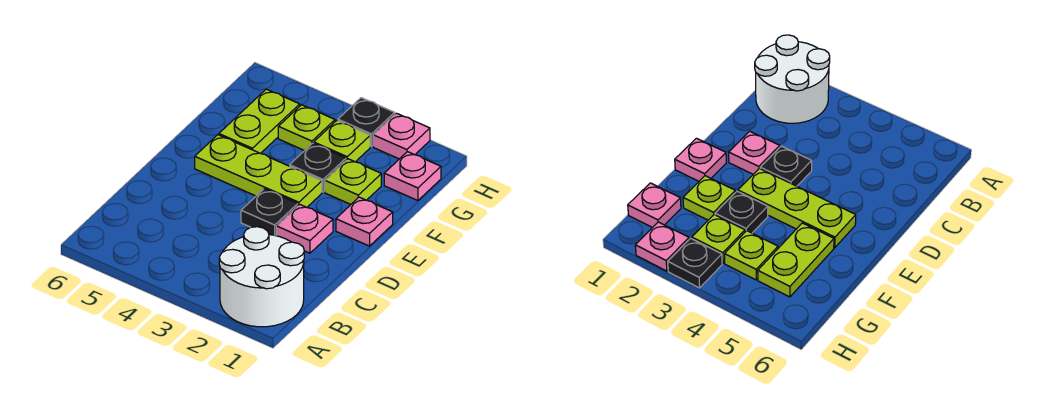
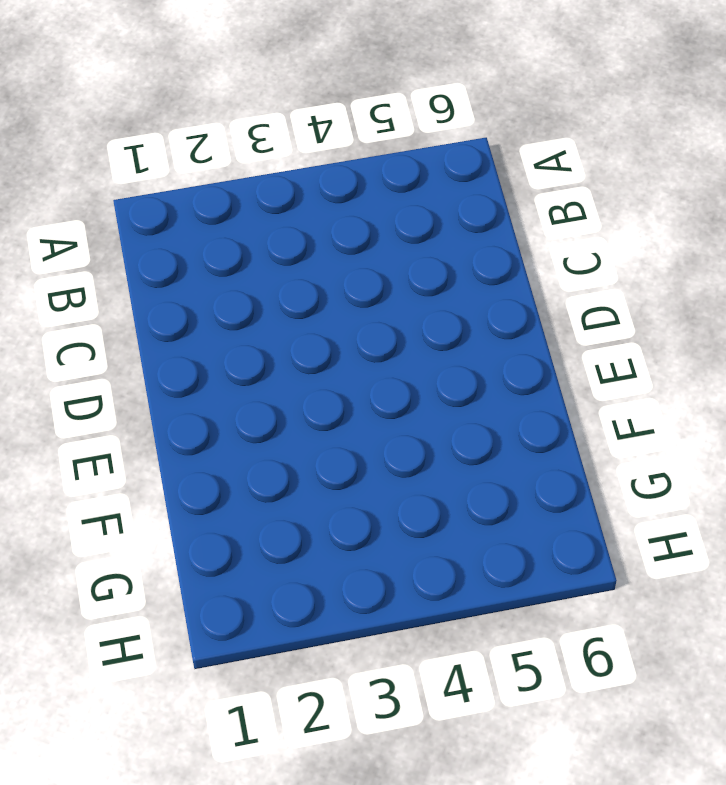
none -> white round brick A1:B2 level 1
none -> pink plate D2 level 1
none -> black plate D3 level 1

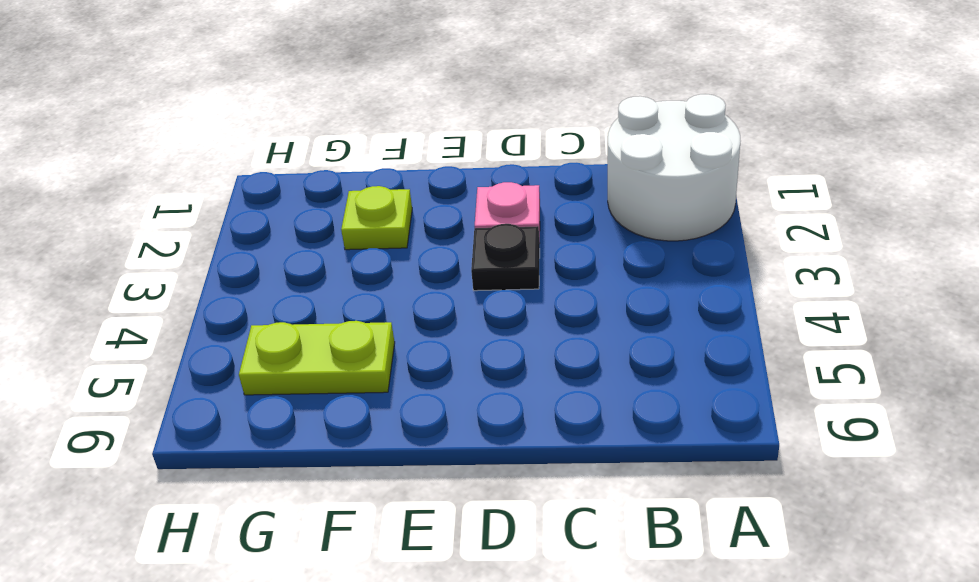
none -> pink plate E1 level 1
none -> lime plate E3:E5 level 1
none -> black plate F3 level 1

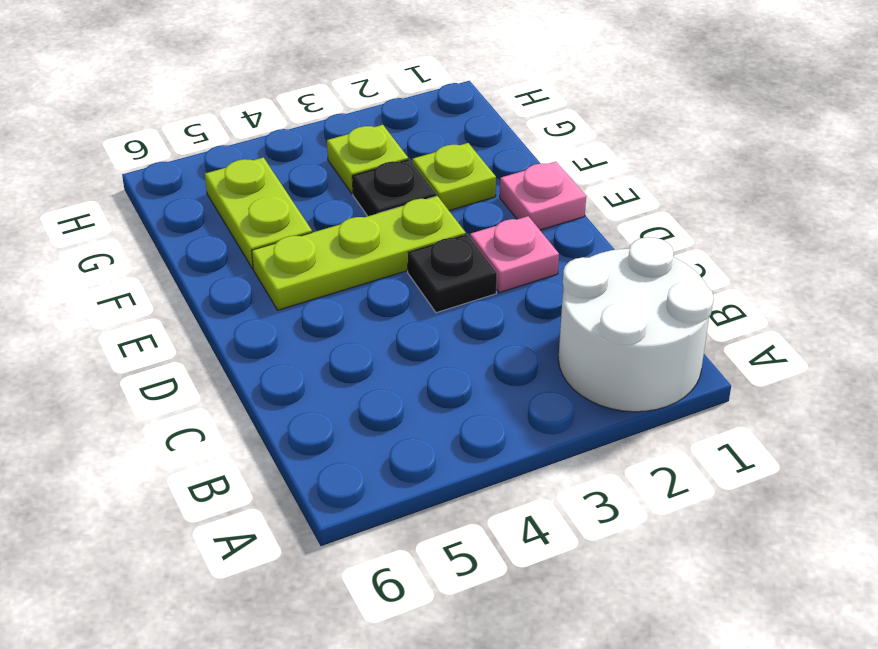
none -> pink plate G1 level 1
none -> lime plate G4 level 1
none -> pink plate H2 level 1

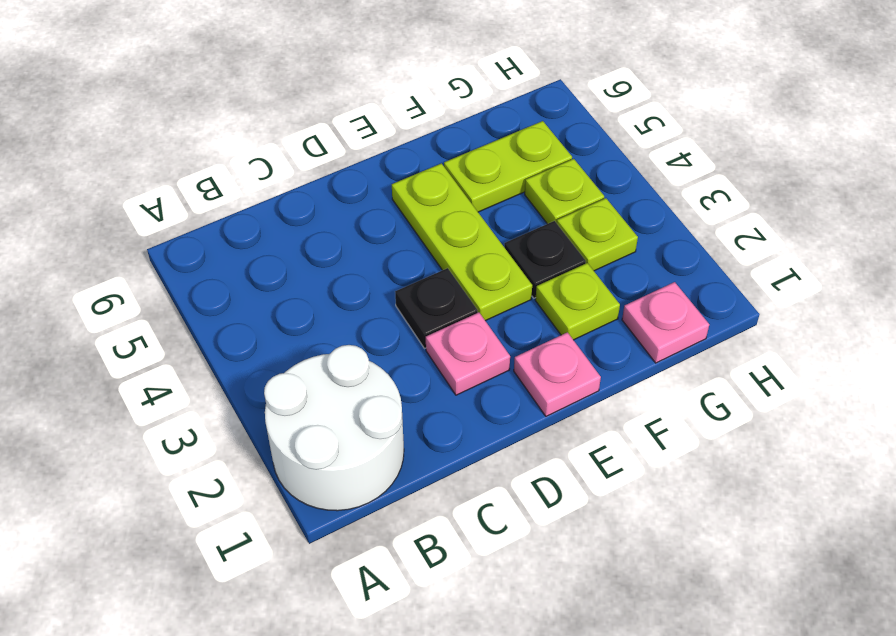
none -> pink plate H2 level 1
none -> black plate H3 level 1

